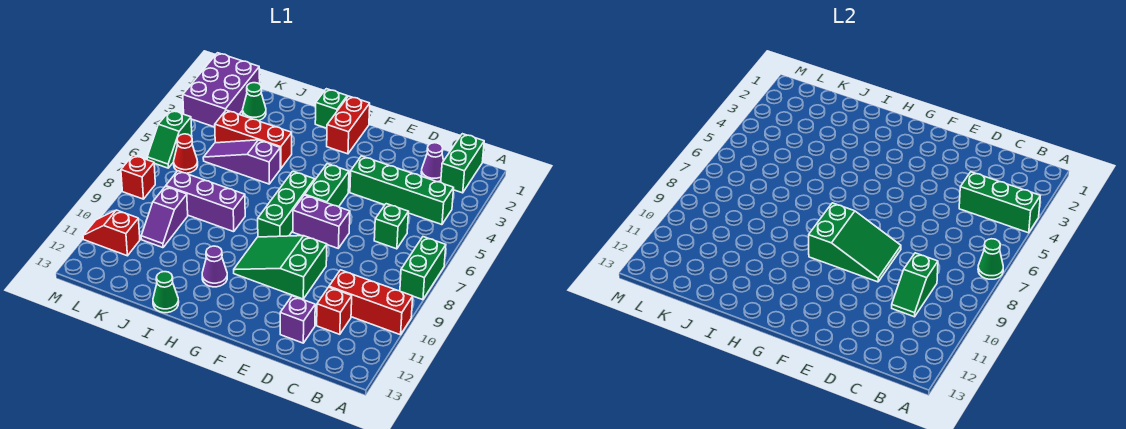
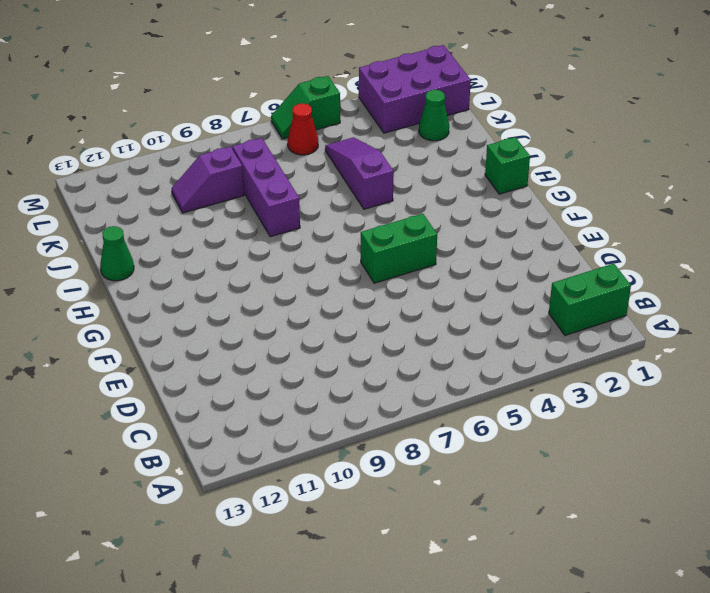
none -> green brick A7:A8 level 1
none -> red brick A10:C10 level 1
none -> green brick B4:E4 level 1
none -> purple cone C2 level 1

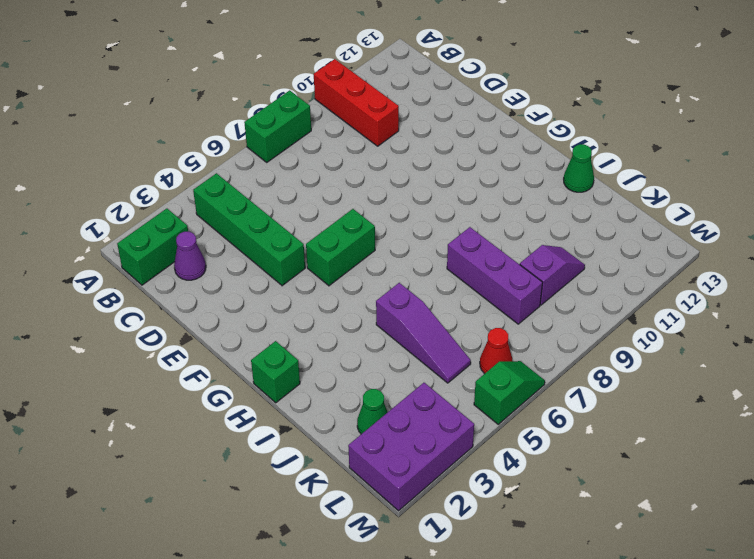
none -> green brick C6 level 1
none -> red brick C11 level 1
none -> purple brick D12 level 1
none -> purple brick E7:F7 level 1

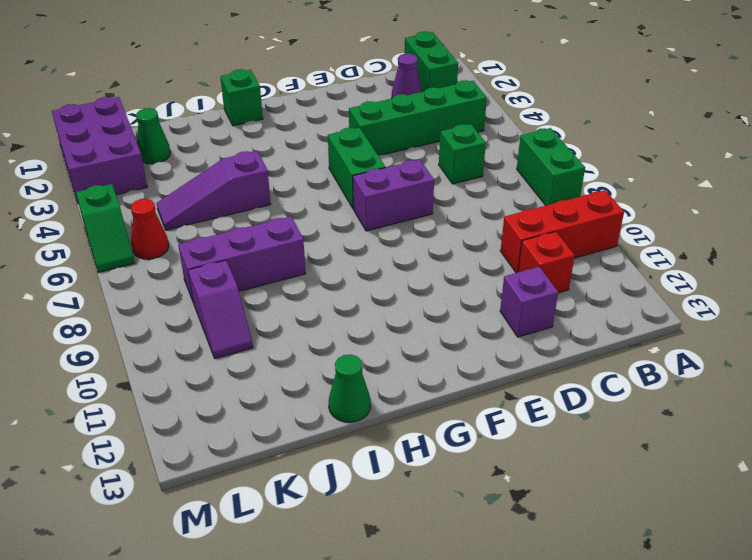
none -> green slope E9:G10 level 1 top E
none -> red brick G1:G2 level 1
none -> green brick G6:G8 level 1
none -> purple cone H11 level 1

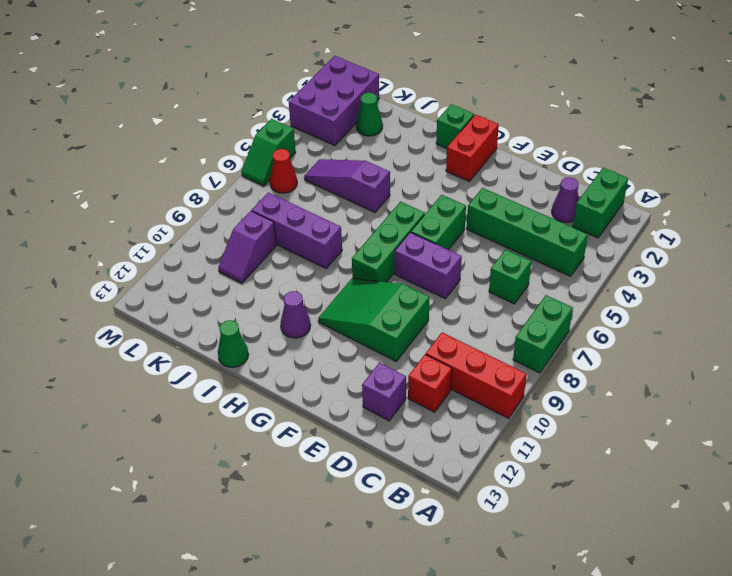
none -> red brick I4:K4 level 1
none -> red slope L11:M11 level 1 top L
none -> red brick M8 level 1
none -> green brick A4:C4 level 2

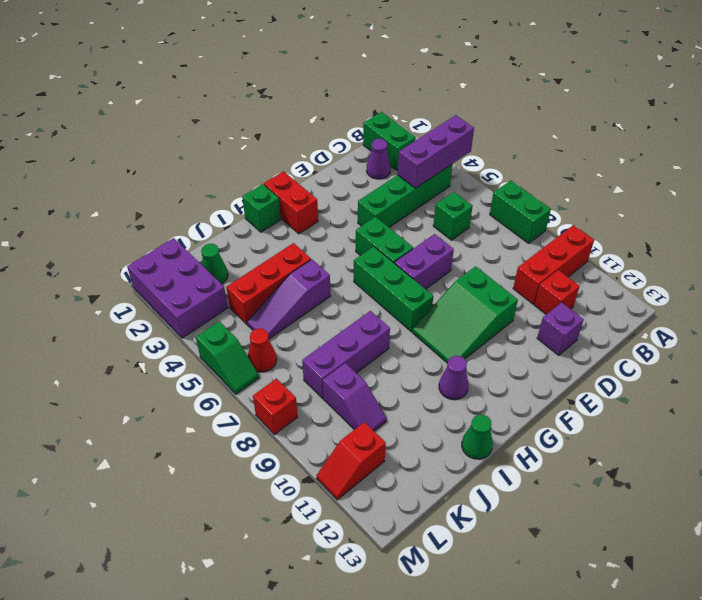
purple brick A4:C4 level 2 -> green brick A4:C4 level 2
none -> green cone A7 level 2
none -> green slope C9:C10 level 2 top 9
none -> green slope E8:G9 level 2 top G

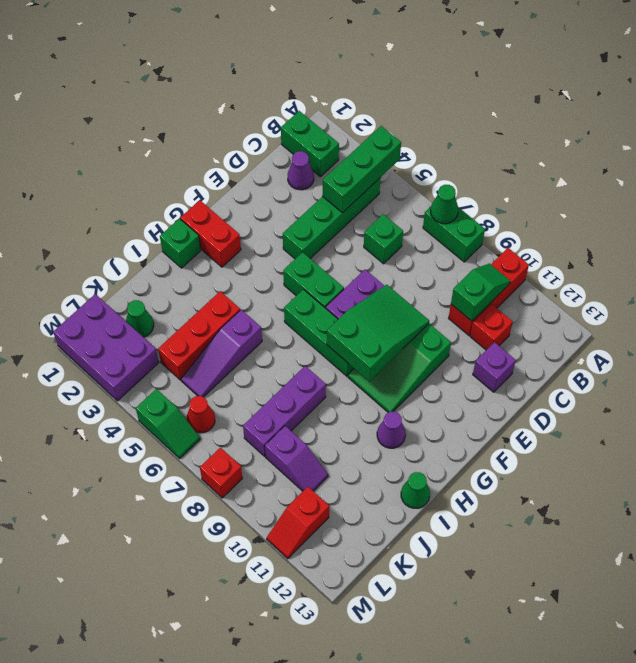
green slope B10:C10 level 2 top C -> green slope C9:C10 level 2 top 9

